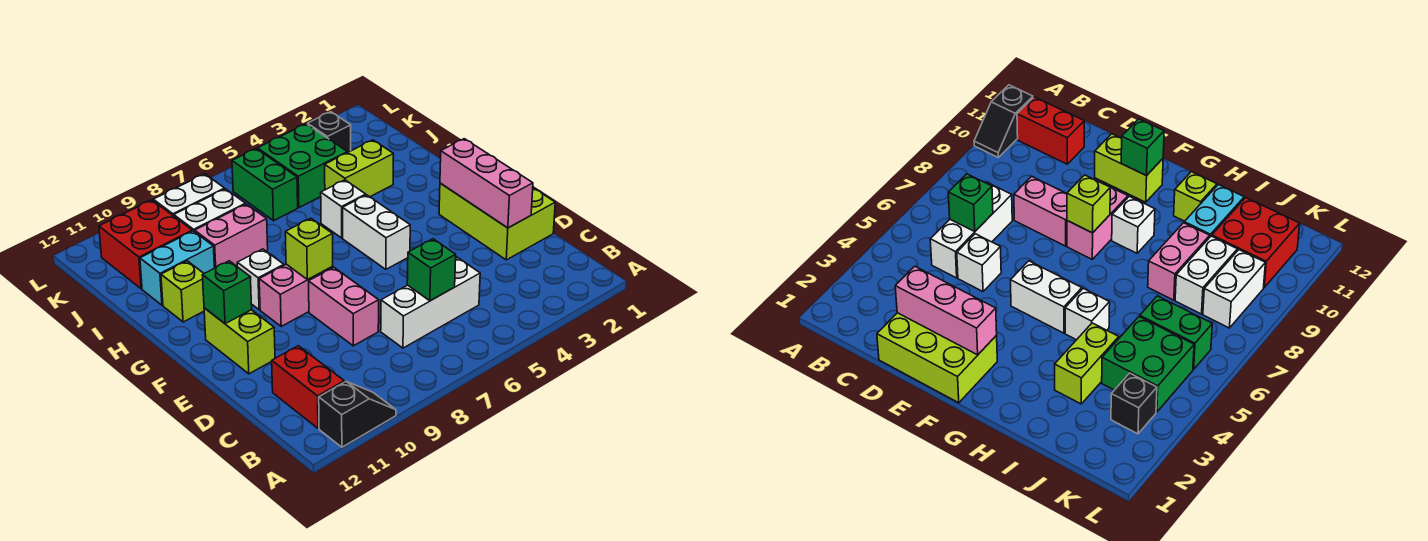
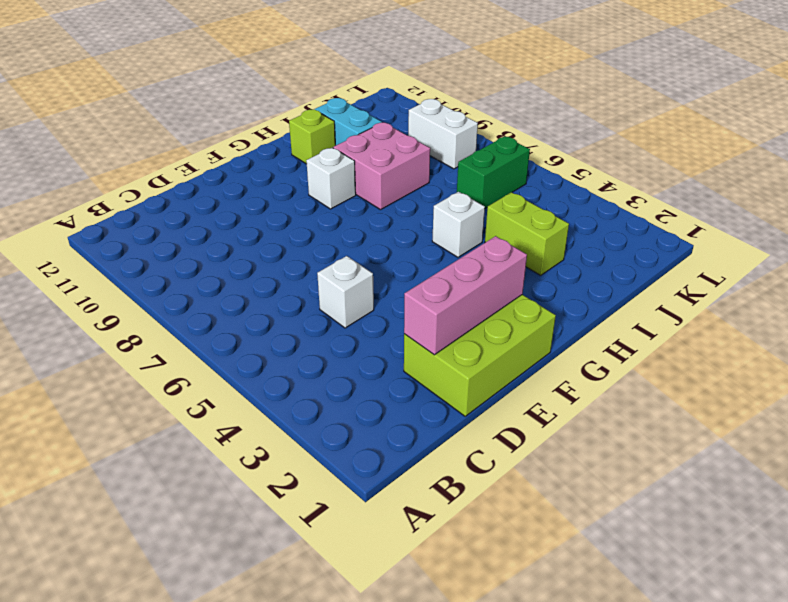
pink brick H8:I9 level 1 -> pink brick I8:I9 level 1
none -> black slope A10:A11 level 1 top 11
none -> red brick B11:C11 level 1
none -> white brick C5:C7 level 1

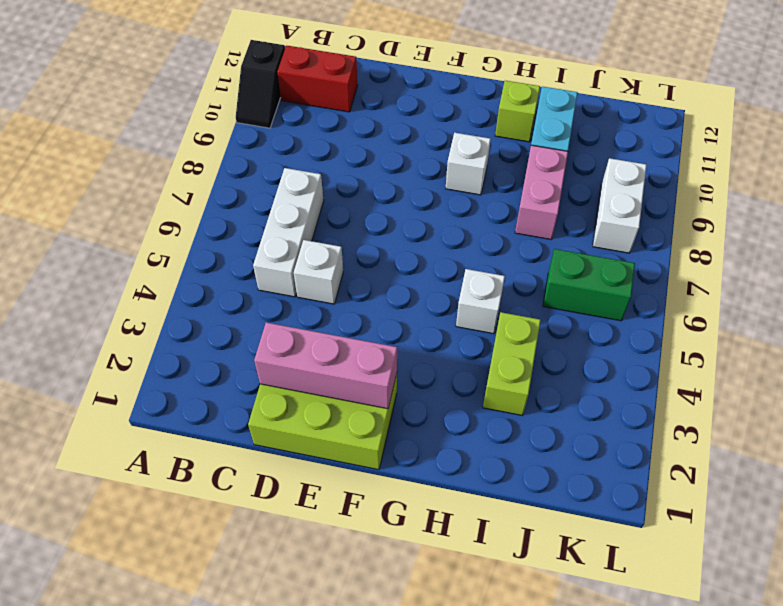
none -> pink brick D8:E8 level 1
none -> lime brick E11:F11 level 1
none -> white brick F5:G5 level 1

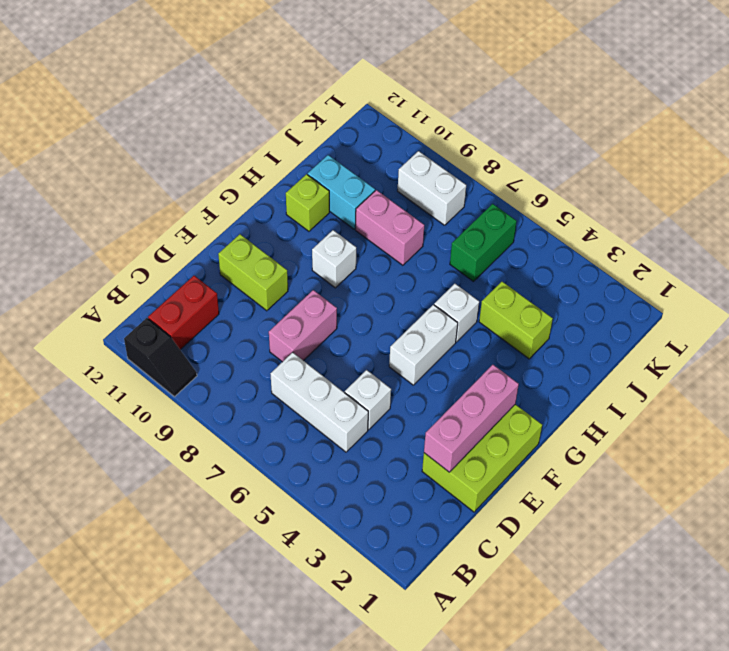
lime brick E10:E11 level 1 -> lime brick E11:F11 level 1
none -> pink brick F8:F9 level 1
none -> green brick J4:K5 level 1
none -> white brick J8:J9 level 1

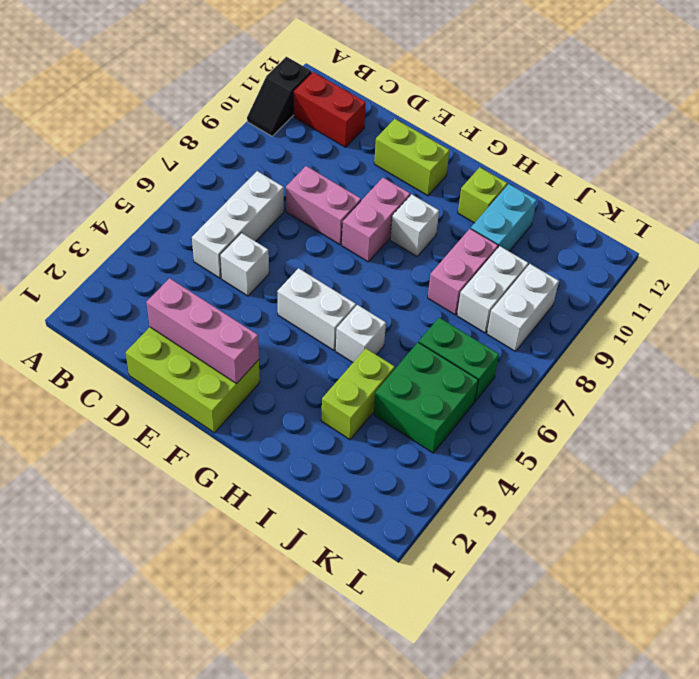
none -> red brick J10:K11 level 1
none -> black brick K3 level 1
none -> green brick C6 level 2

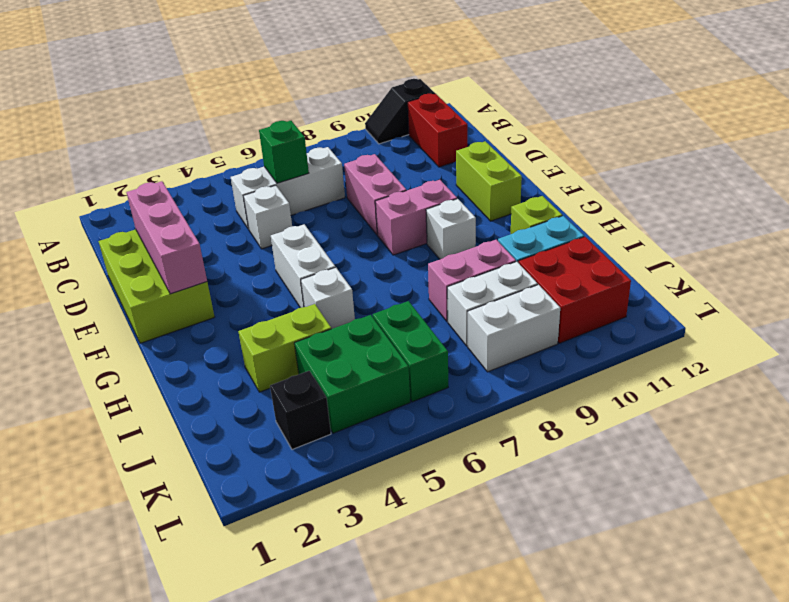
none -> lime brick F8 level 2
none -> green brick F11 level 2

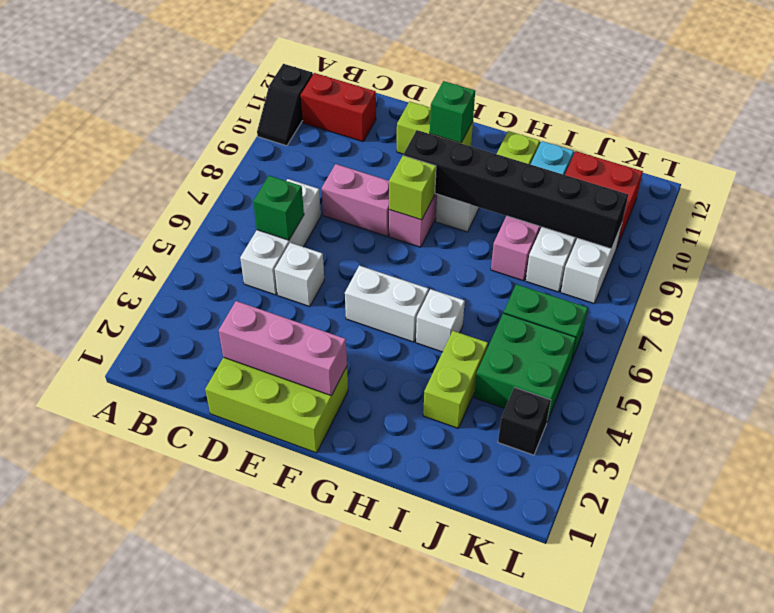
black brick F9:K9 level 2 -> none

